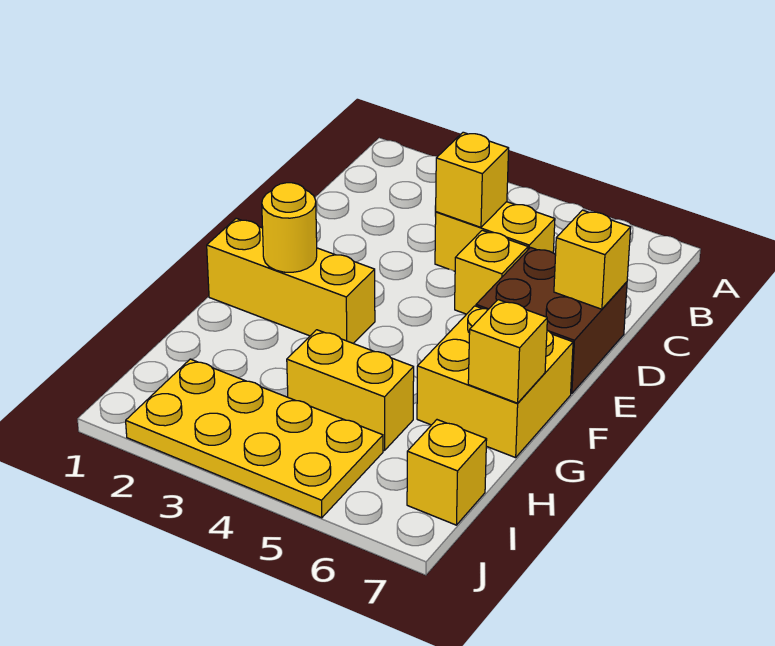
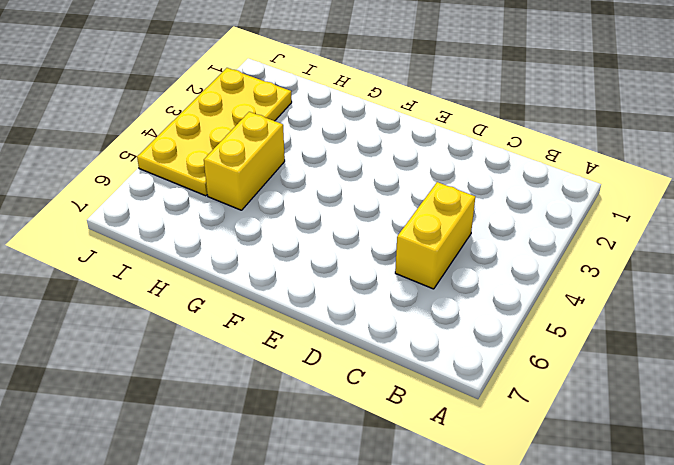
none -> yellow brick D5 level 1
none -> brown brick D6:E7 level 1
none -> yellow brick F1:F3 level 1

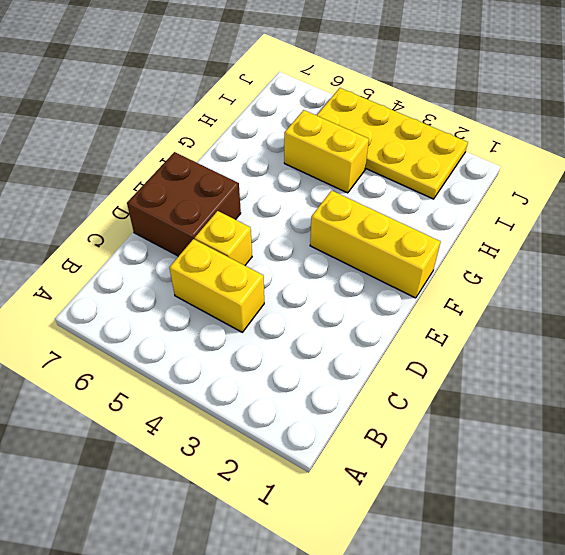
none -> yellow brick F6:G7 level 1
none -> yellow brick I7 level 1
none -> yellow brick C4 level 2

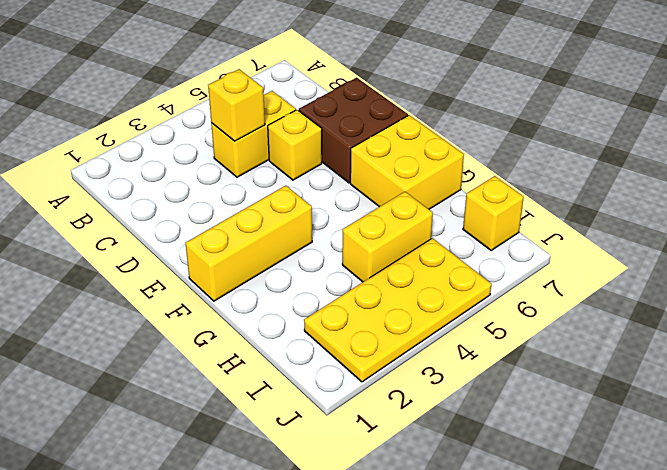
none -> yellow brick D7 level 2
none -> yellow round brick F2 level 2
none -> yellow brick G7 level 2

